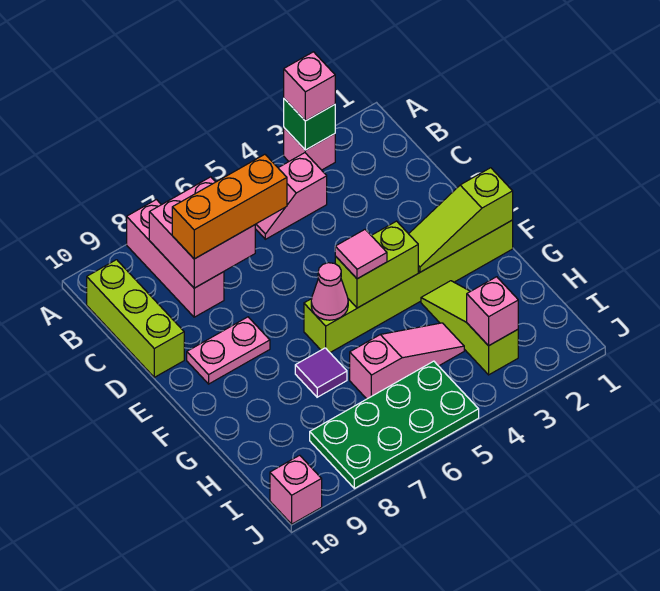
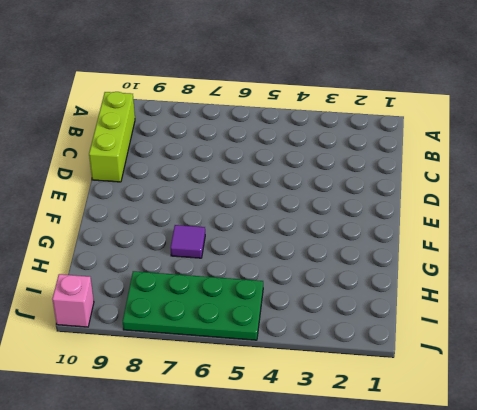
none -> pink brick A3 level 1
none -> pink brick A8:C8 level 1
none -> pink slope B4:B5 level 1 top 4

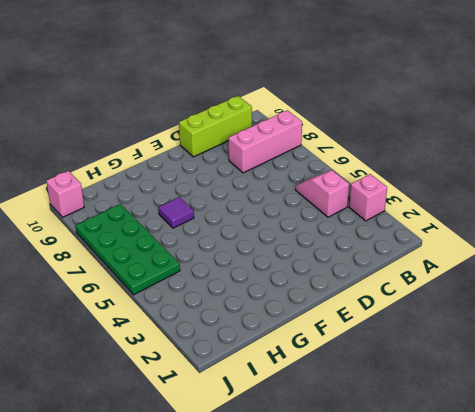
none -> pink plate E8:E9 level 1
none -> lime brick F1:F6 level 1
none -> lime slope G3:I3 level 1 top I

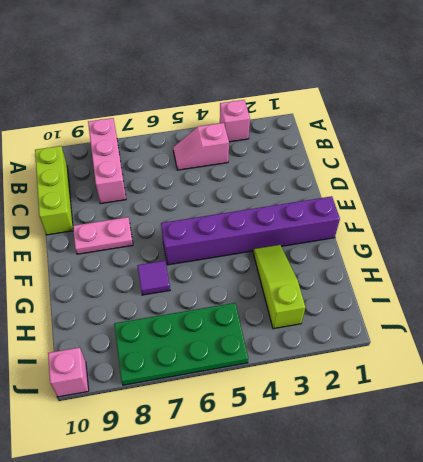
purple brick F1:F6 level 1 -> lime brick F1:F6 level 1
none -> pink slope H4:H6 level 1 top 6
none -> green brick A3 level 2
none -> pink brick B7:C8 level 2

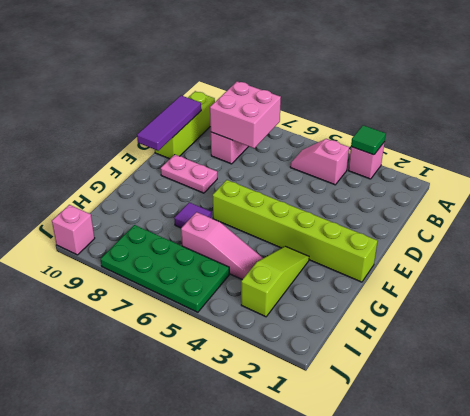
green tile A3 level 2 -> green brick A3 level 2
purple tile C10:E10 level 2 -> none
none -> lime slope F1:F3 level 2 top 1
none -> lime brick F4:F5 level 2
none -> pink cone F6 level 2

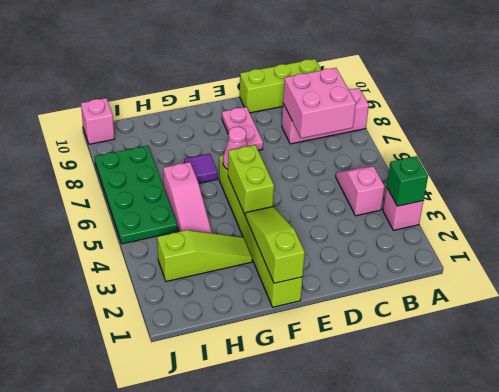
none -> pink brick I3 level 2
none -> pink brick A3 level 3
none -> orange brick C6:C8 level 3

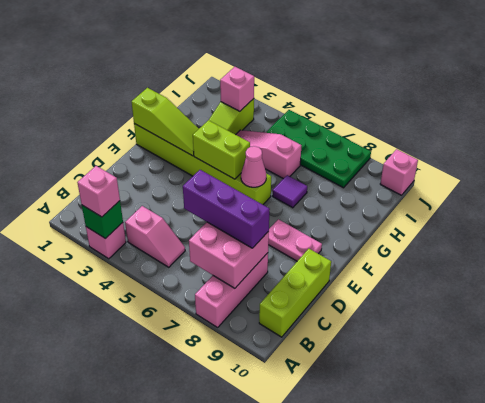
purple brick C6:C8 level 3 -> orange brick C6:C8 level 3
none -> pink tile F5 level 3

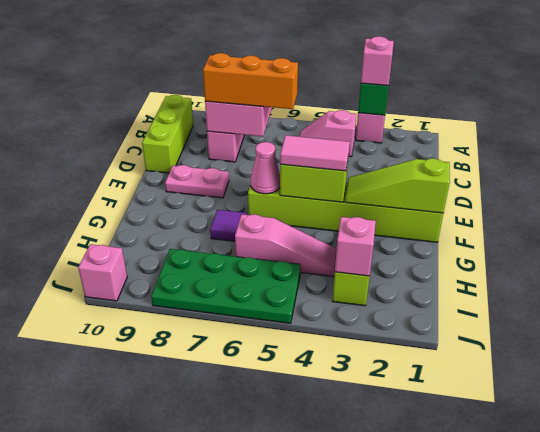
pink tile F4:F5 level 3 -> pink tile F5 level 3

